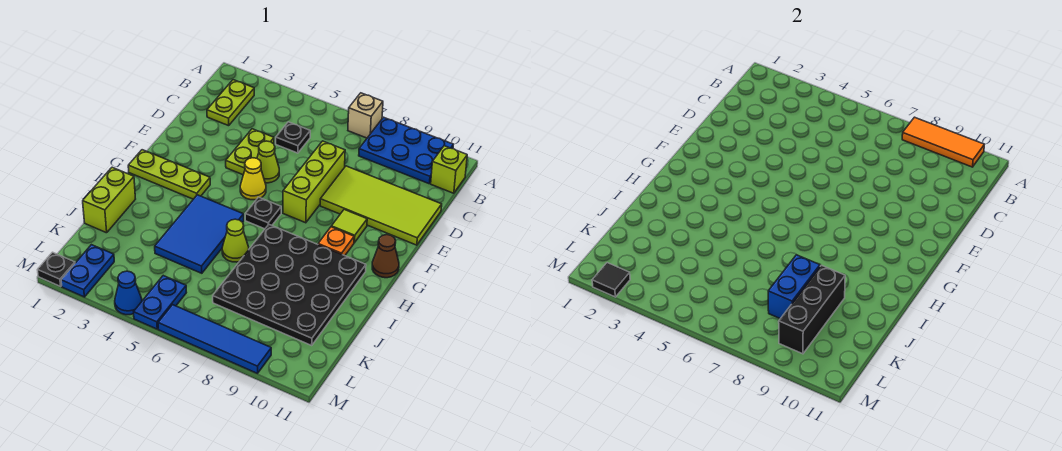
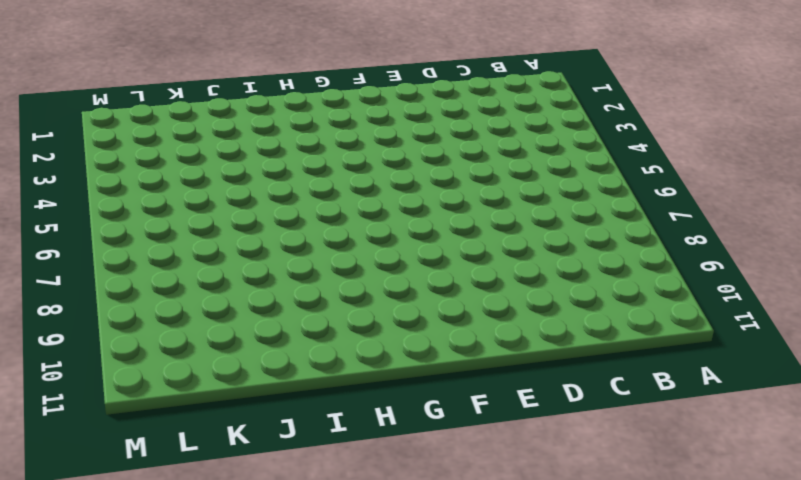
none -> tan brick A7 level 1
none -> blue plate A8:B10 level 1
none -> lime plate B2:C2 level 1

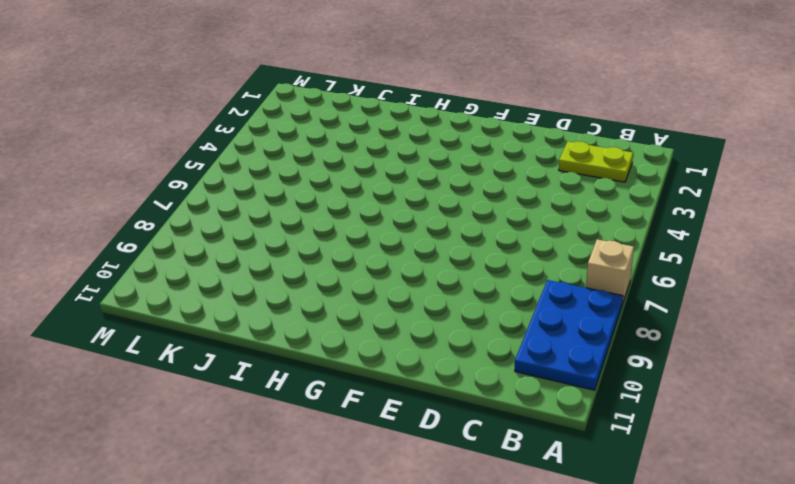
none -> lime brick B11 level 1
none -> black plate C5 level 1
none -> lime plate D4:E4 level 1

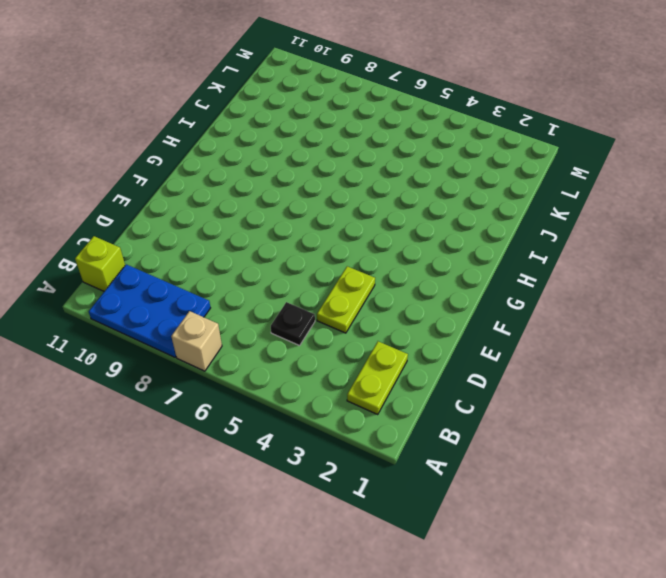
none -> lime brick D7:F7 level 1
none -> lime tile D8:E11 level 1
none -> lime cone E5 level 1

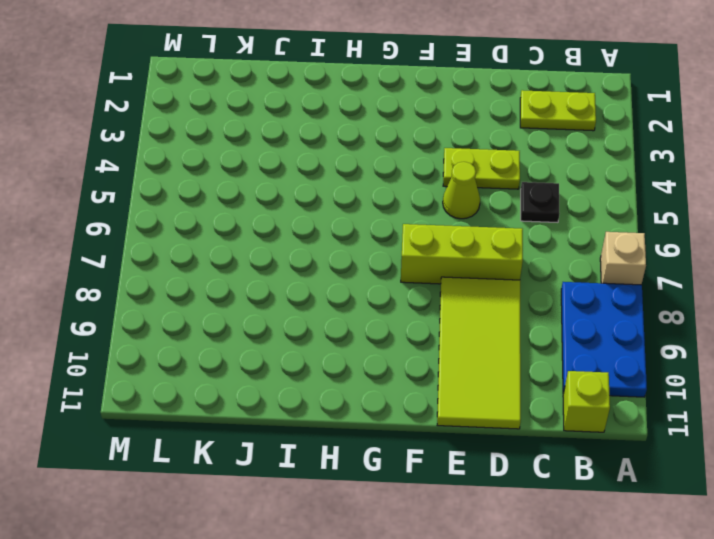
none -> yellow cone F5 level 1
none -> lime tile F9 level 1
none -> lime plate G1:G3 level 1

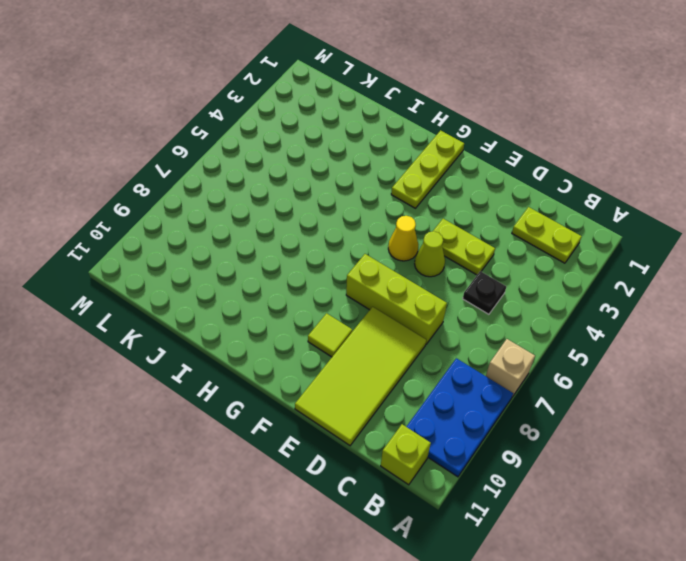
none -> black plate G6 level 1
none -> orange plate G9 level 1
none -> brown cone G11 level 1

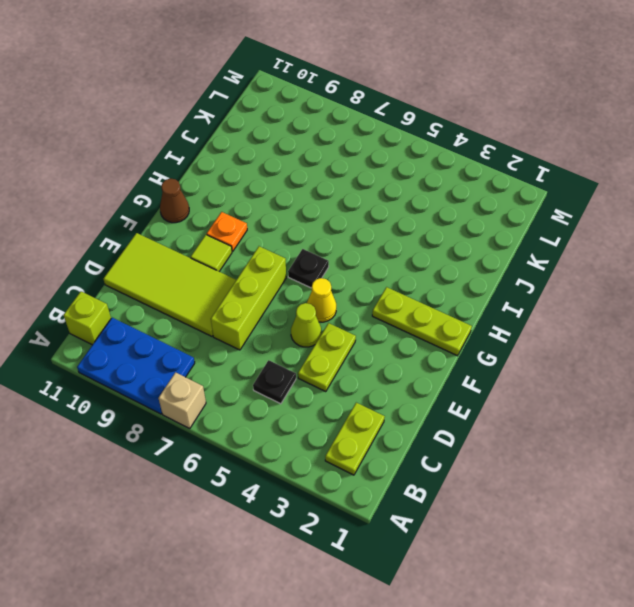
none -> blue tile H4:J5 level 1
none -> black plate H7:K10 level 1
none -> lime brick I1:J1 level 1

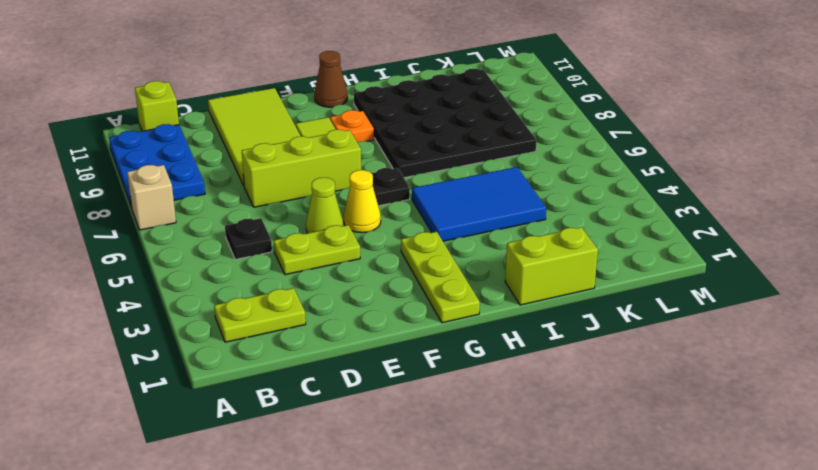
none -> lime cone I6 level 1
none -> blue plate L2:M2 level 1
none -> blue plate L5:M5 level 1

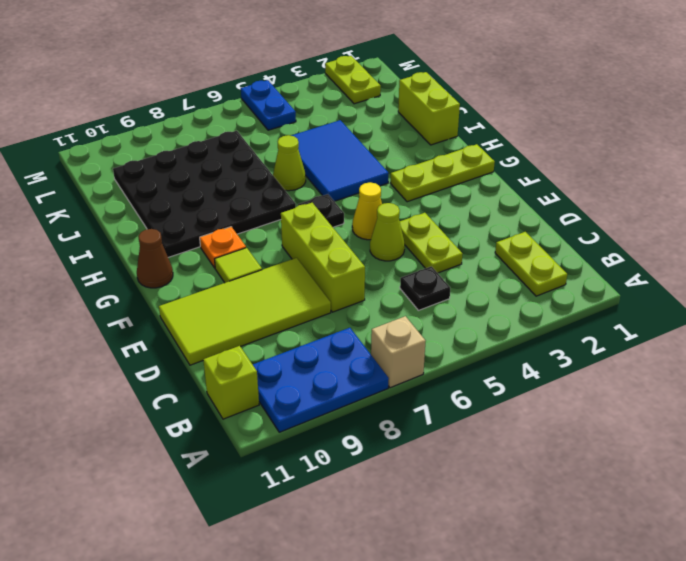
lime plate L2:M2 level 1 -> blue plate L2:M2 level 1
none -> black plate M1 level 1
none -> blue cone M4 level 1
none -> blue tile M6:M9 level 1

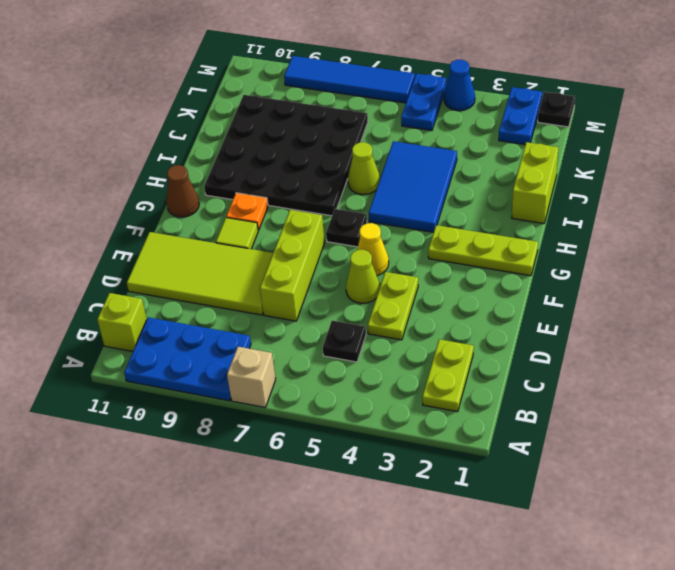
none -> orange tile A8:A10 level 2
none -> blue brick J8:K8 level 2
none -> black brick J9:L9 level 2

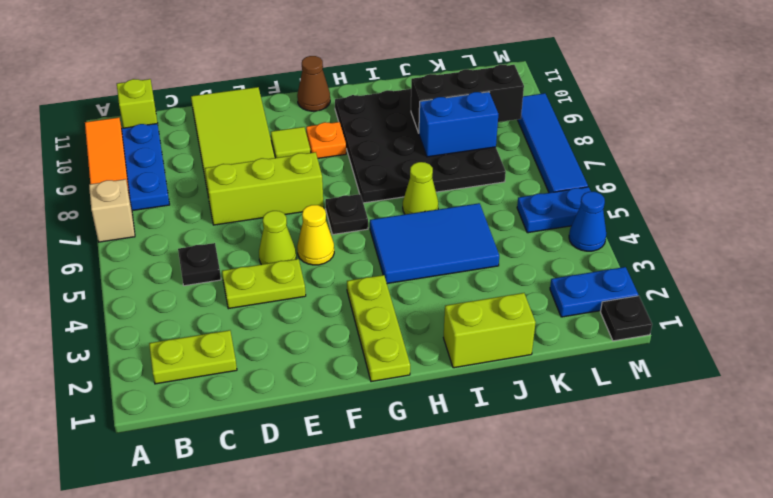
none -> black tile M2 level 2

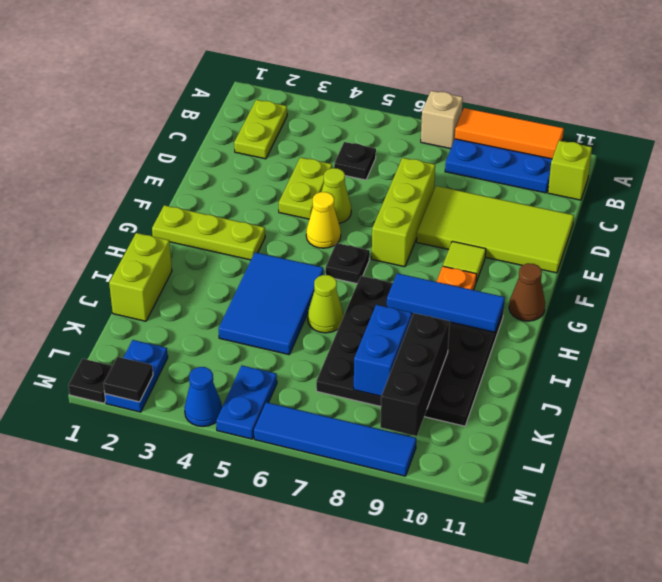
blue tile H8:H10 level 2 -> none

